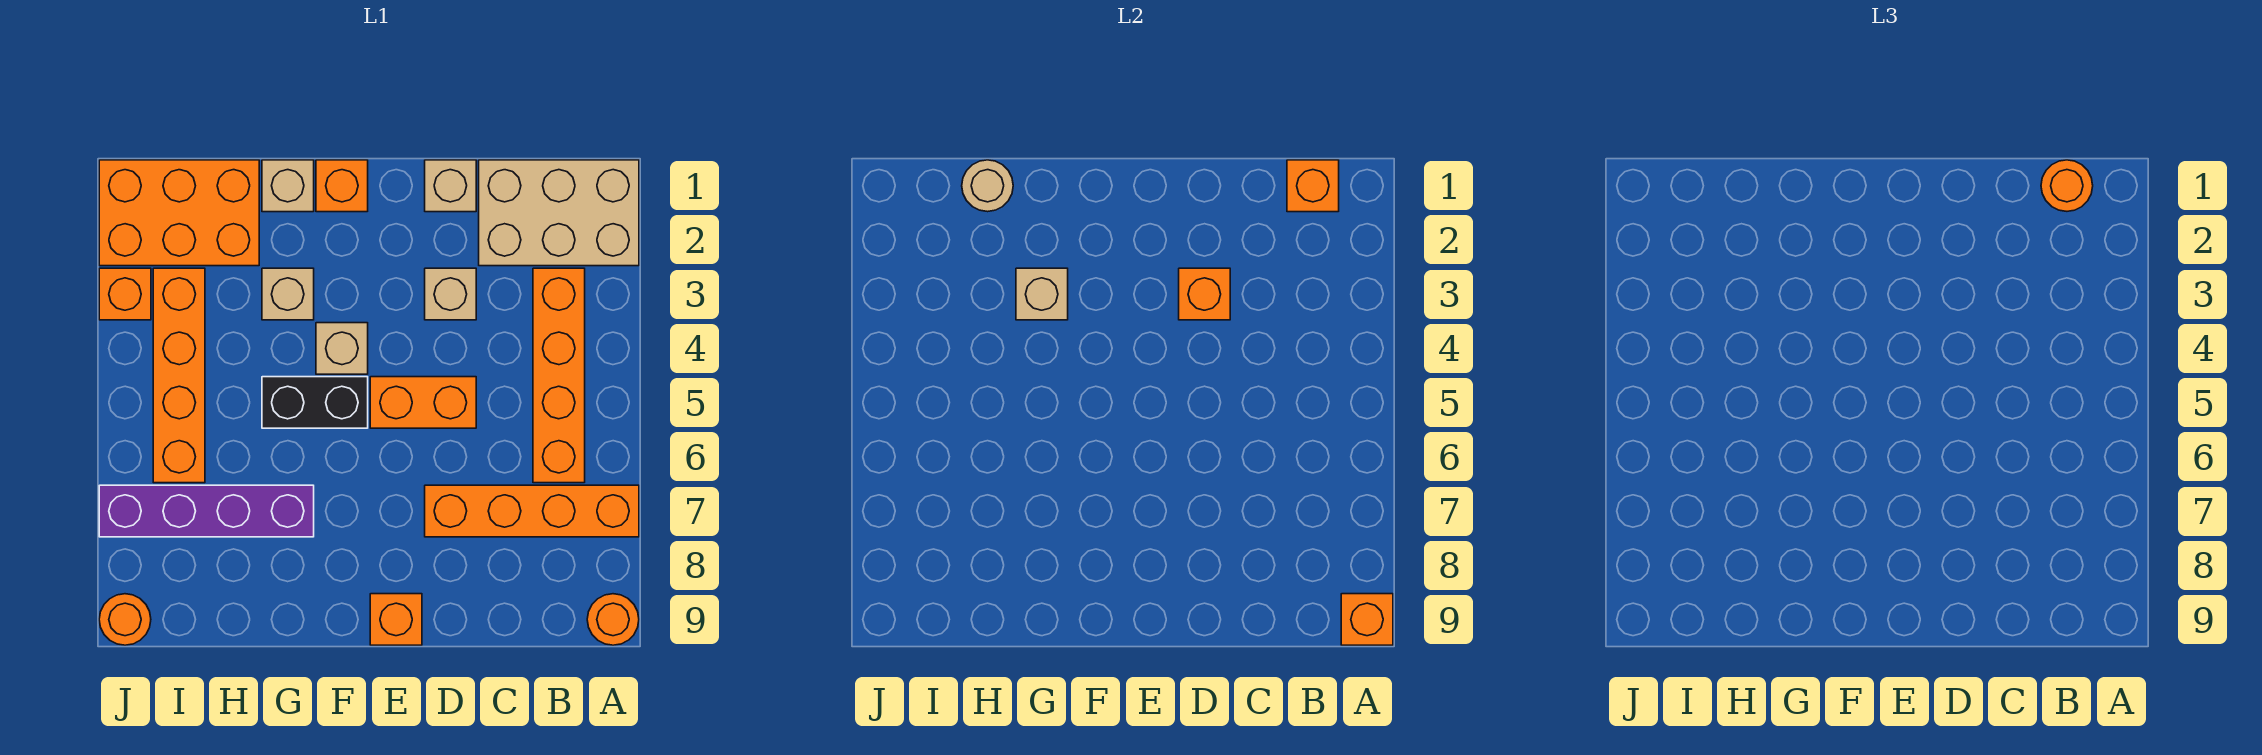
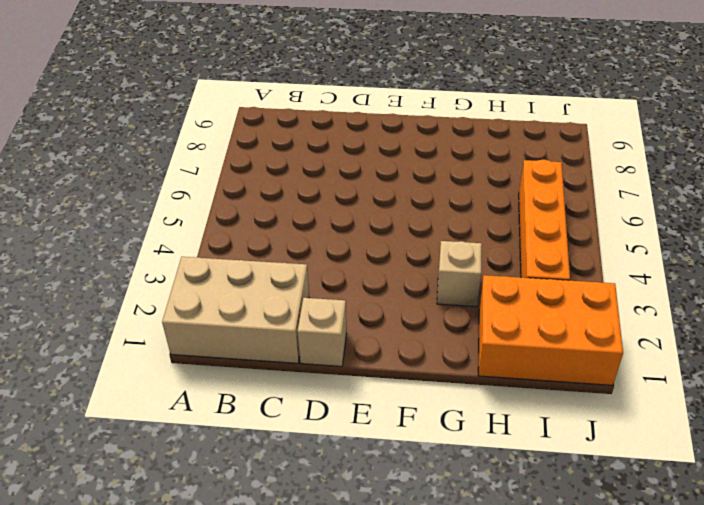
none -> orange brick A7:D7 level 1
none -> orange round brick A9 level 1
none -> orange brick B3:B6 level 1

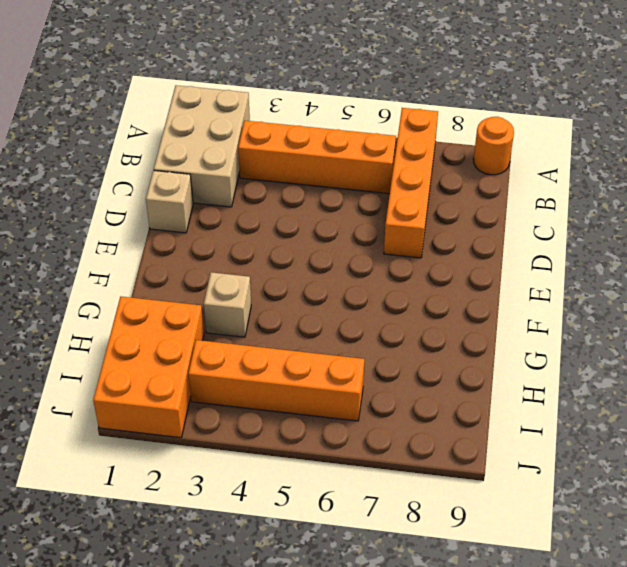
none -> tan brick D3 level 1
none -> orange brick D5:E5 level 1
none -> orange brick E9 level 1

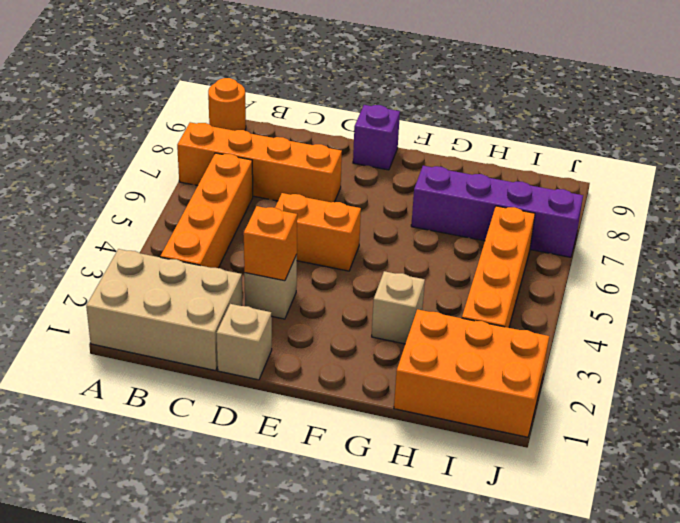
purple brick E9 level 1 -> orange brick E9 level 1
none -> orange brick F1 level 1
none -> tan brick F4 level 1
none -> black brick F5:G5 level 1

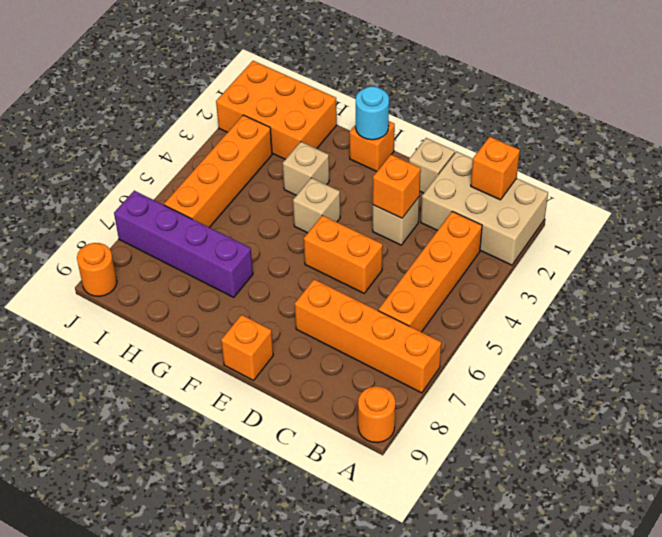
cyan round brick F1 level 2 -> none
none -> black brick F5:G5 level 1
none -> tan brick G1 level 1
none -> orange brick J3 level 1

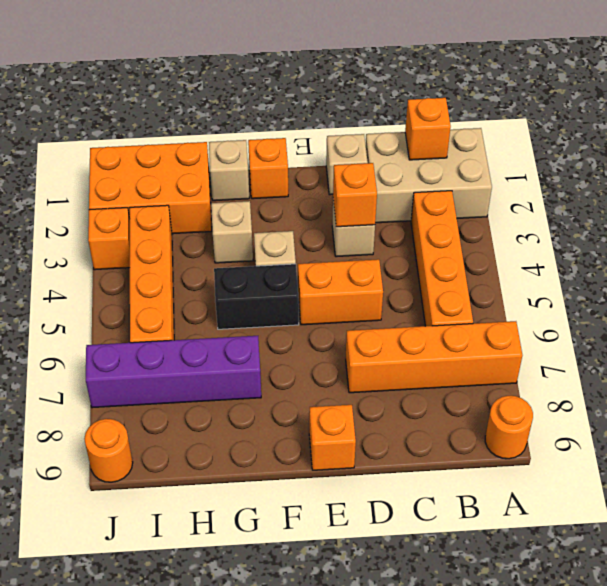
none -> orange brick A9 level 2
none -> tan brick G3 level 2
none -> tan round brick H1 level 2

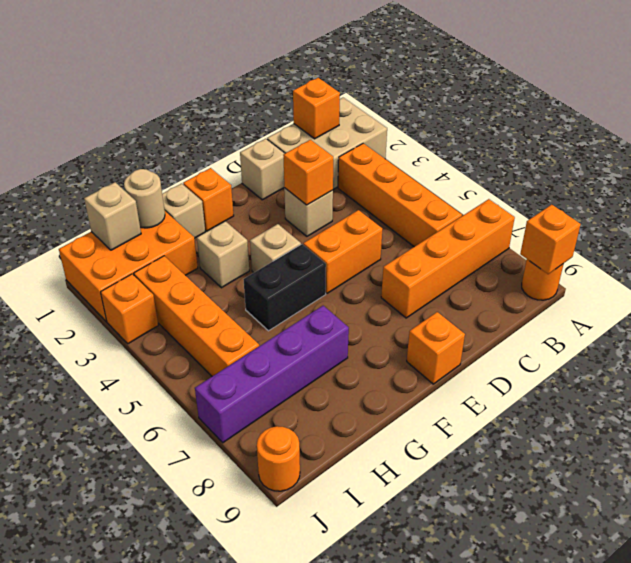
tan brick I1 level 2 -> tan brick G3 level 2
none -> orange round brick B1 level 3

